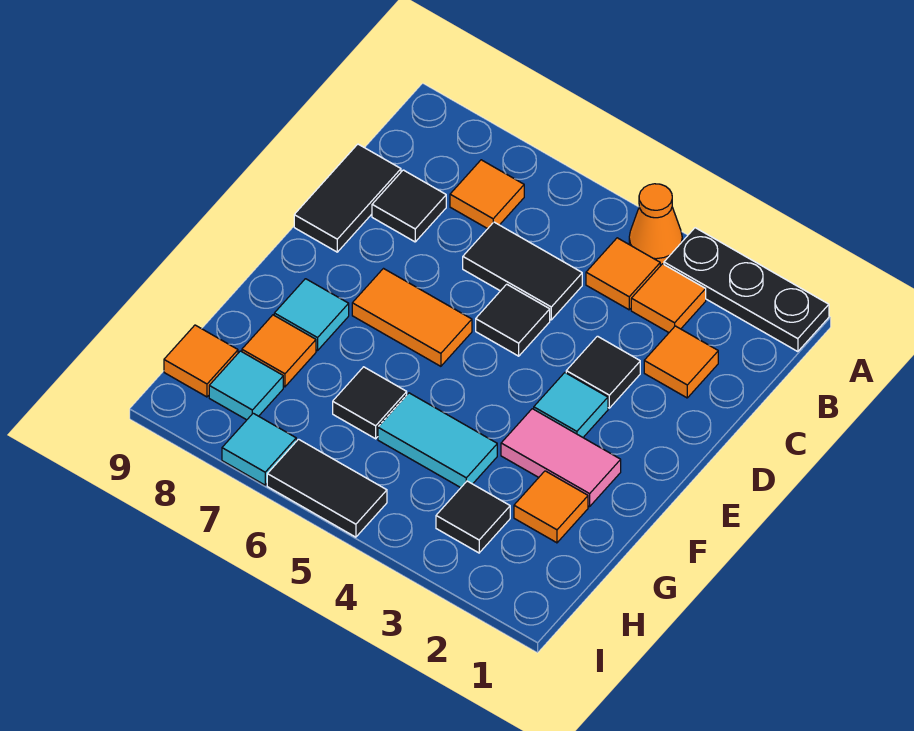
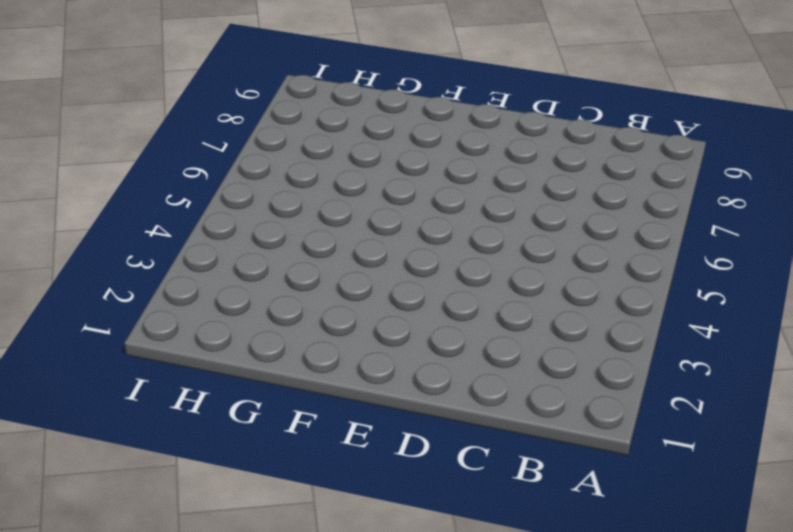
none -> black plate A1:A3 level 1
none -> orange cone A4 level 1
none -> orange tile B3 level 1

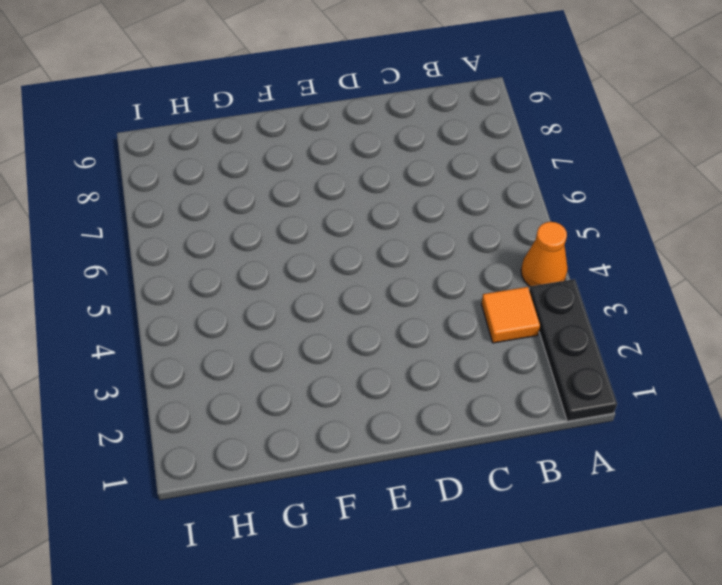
none -> orange tile B4 level 1
none -> orange tile B7 level 1
none -> orange tile C2 level 1

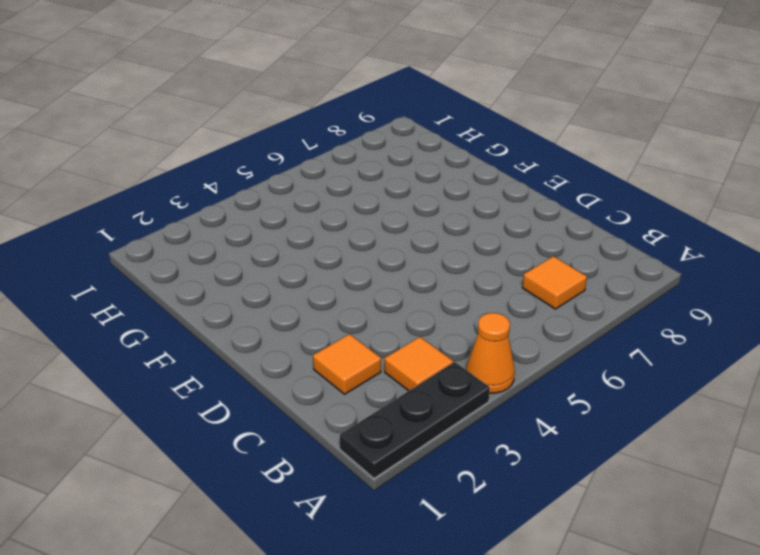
none -> orange tile B4 level 1
none -> black tile C5:C6 level 1
none -> black tile C8 level 1

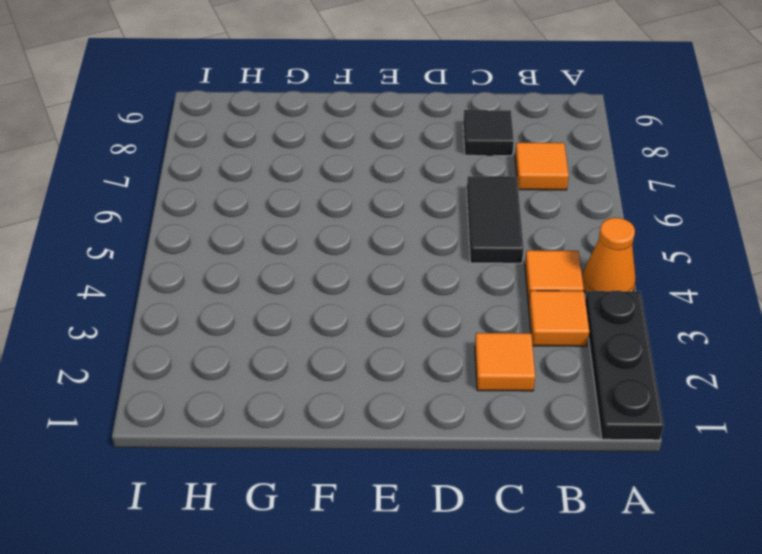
none -> black tile C9:D9 level 1
none -> black tile D3 level 1
none -> black tile D5 level 1

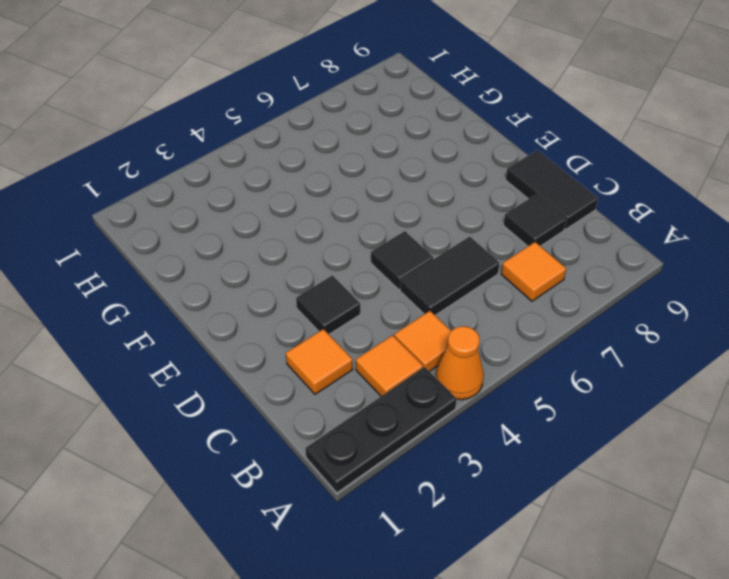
none -> cyan tile E3 level 1
none -> orange tile E6:E7 level 1
none -> pink tile F2:F3 level 1

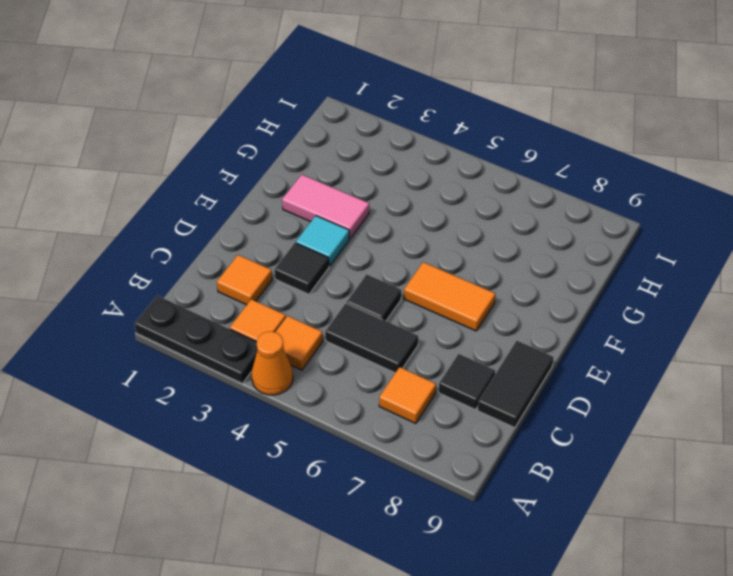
none -> cyan tile F8 level 1
none -> orange tile G2 level 1
none -> cyan tile G4:G5 level 1

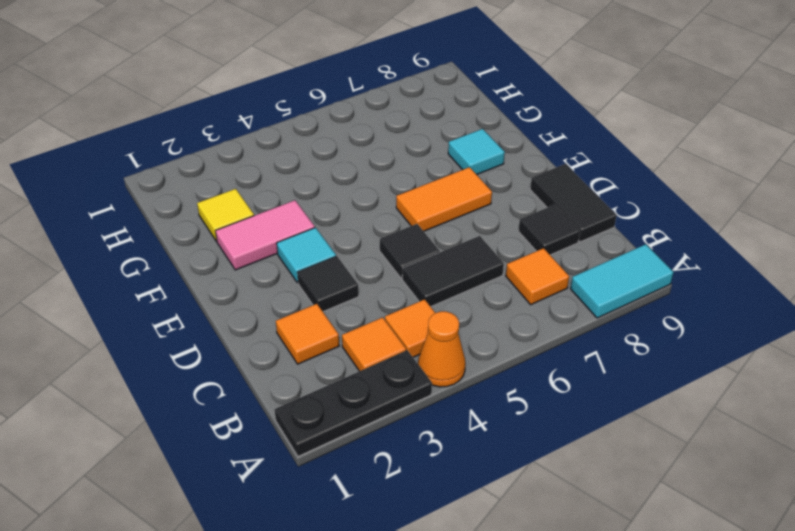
cyan tile A8:A9 level 1 -> cyan tile G4:G5 level 1
yellow tile G2 level 1 -> orange tile G2 level 1
none -> black tile G6 level 1
none -> orange tile G8 level 1
none -> black tile H3 level 1

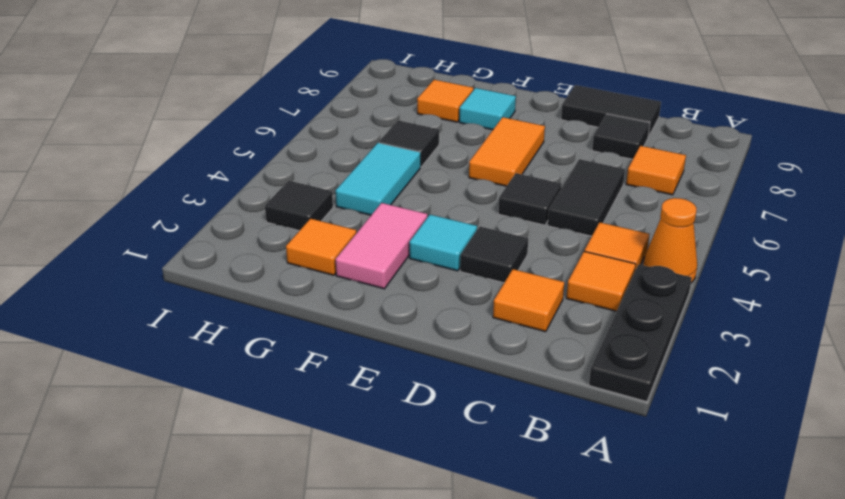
none -> cyan tile H8 level 1
none -> orange tile H9 level 1
none -> black tile I5:I6 level 1

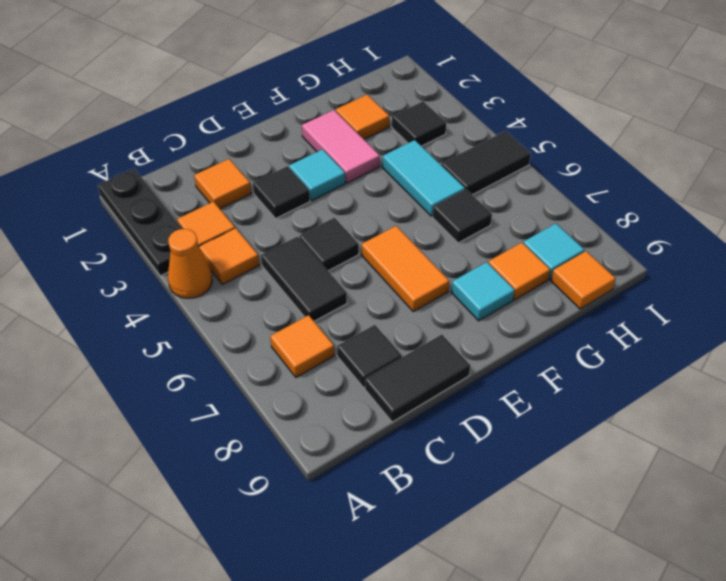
black tile H5:I5 level 1 -> black tile I5:I6 level 1
none -> cyan tile I7 level 1

